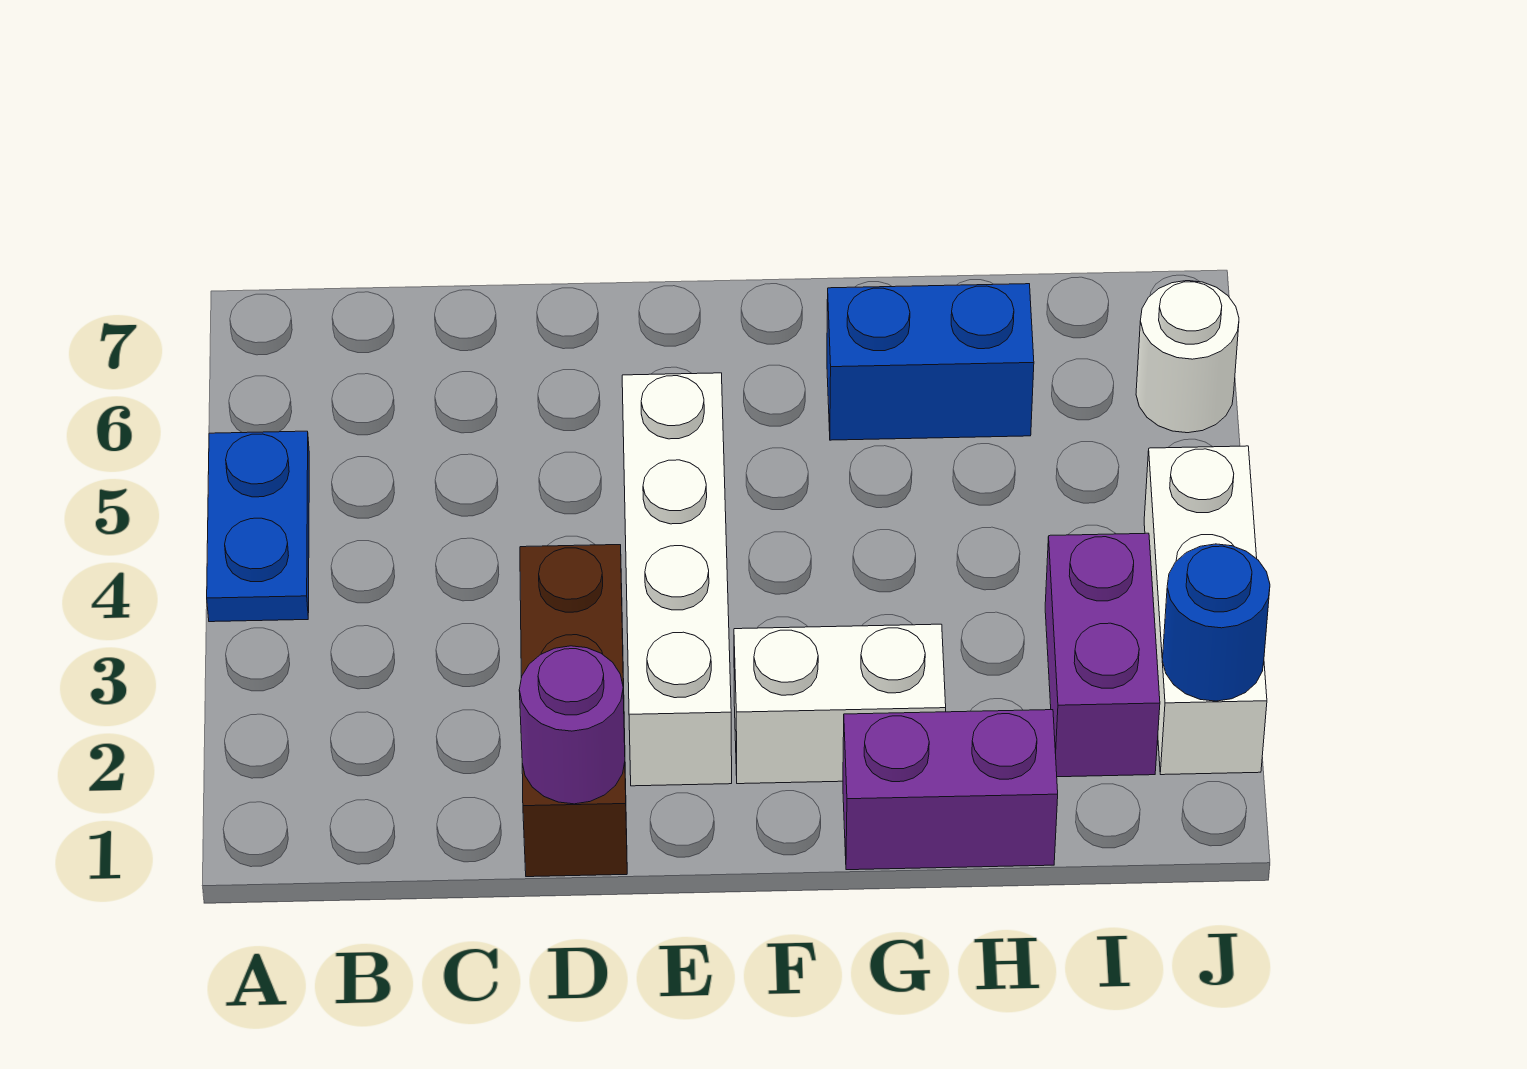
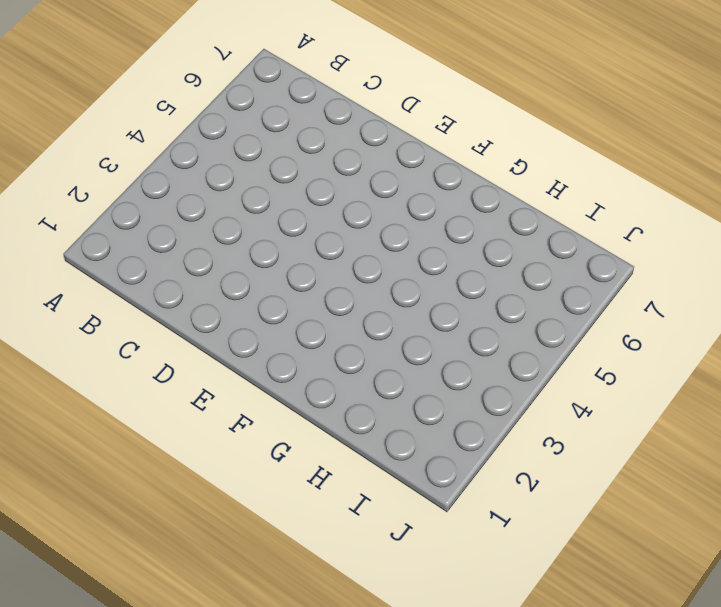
none -> blue plate A4:A5 level 1
none -> brown brick D1:D3 level 1

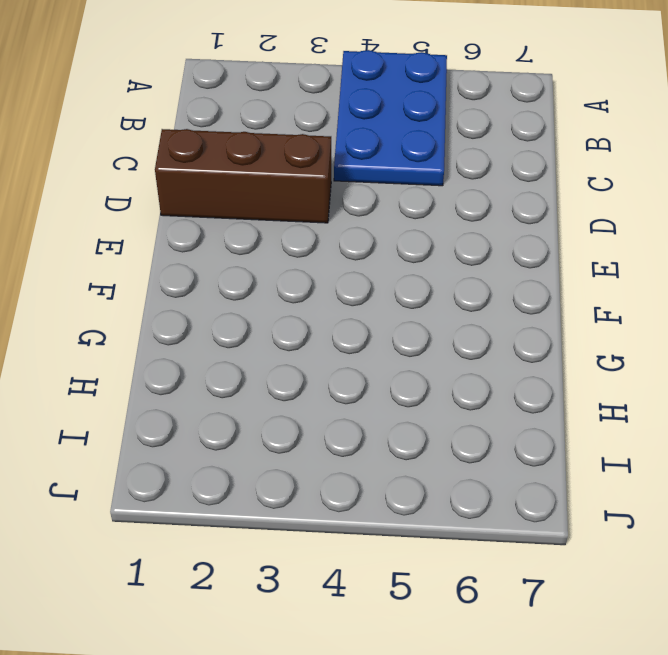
blue plate A4:C5 level 1 -> blue plate A4:A5 level 1
none -> white brick E2:E5 level 1
none -> white brick F2:G2 level 1

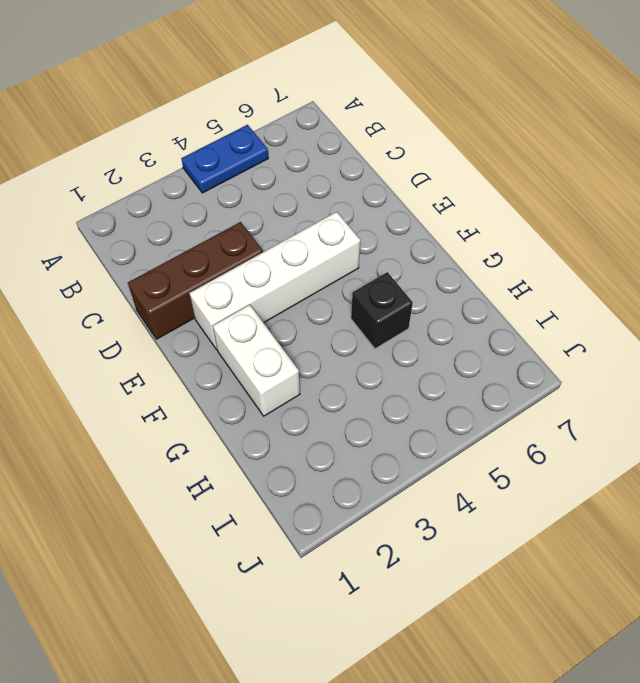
black brick G5 level 1 -> none
none -> purple brick G1:H1 level 1
none -> blue brick G6:H6 level 1

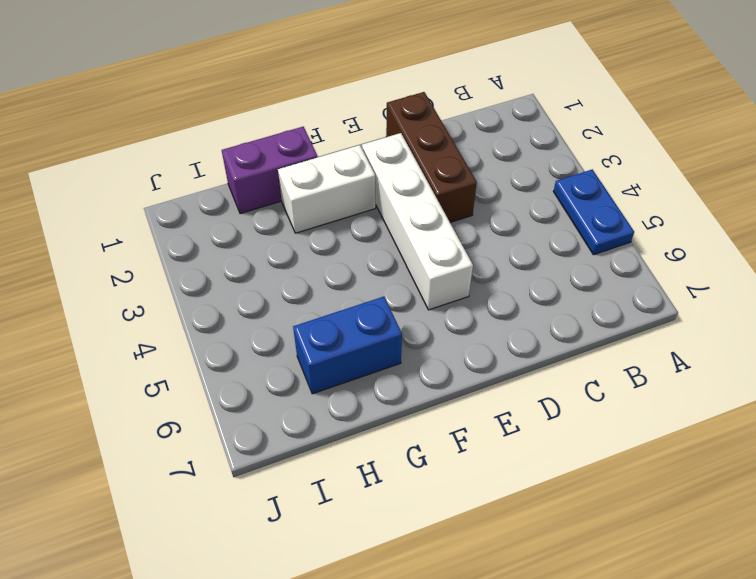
none -> purple brick I2:I3 level 1
none -> white brick J2:J4 level 1

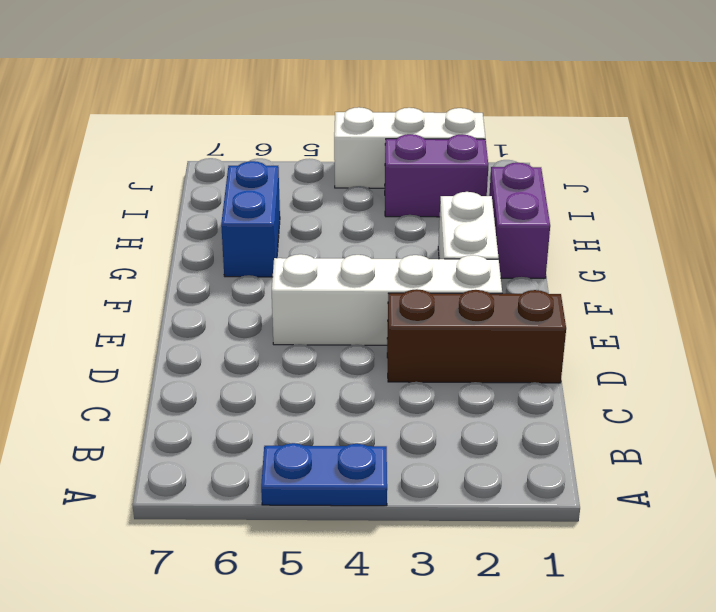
none -> white round brick J6 level 1
none -> purple round brick D1 level 2

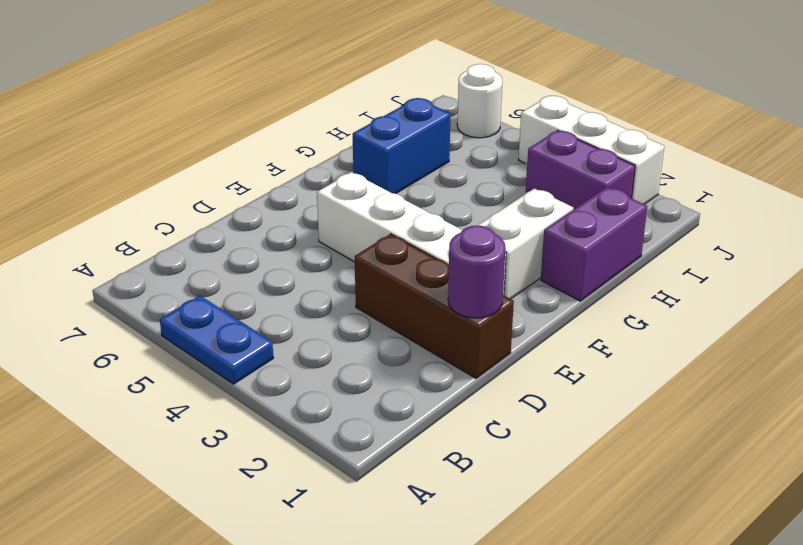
none -> blue round brick J2 level 2

